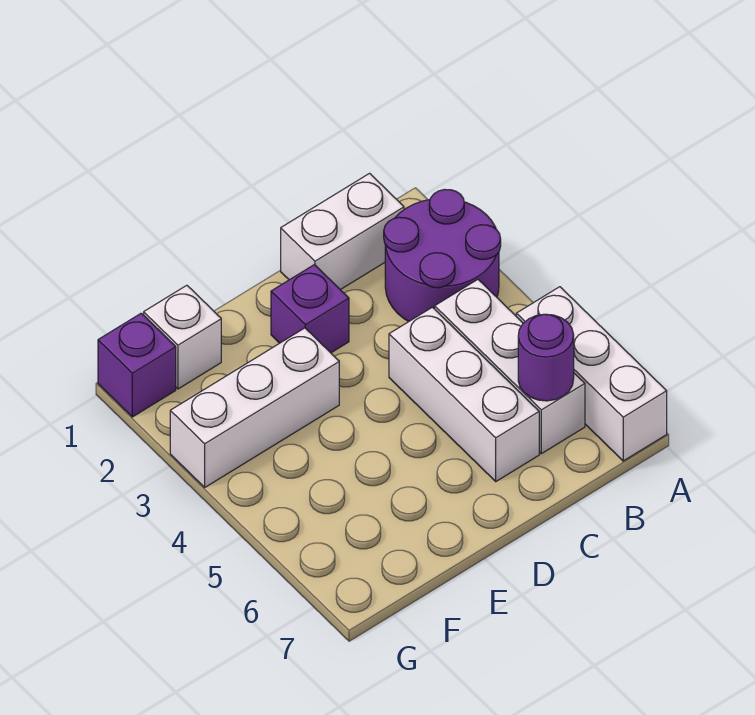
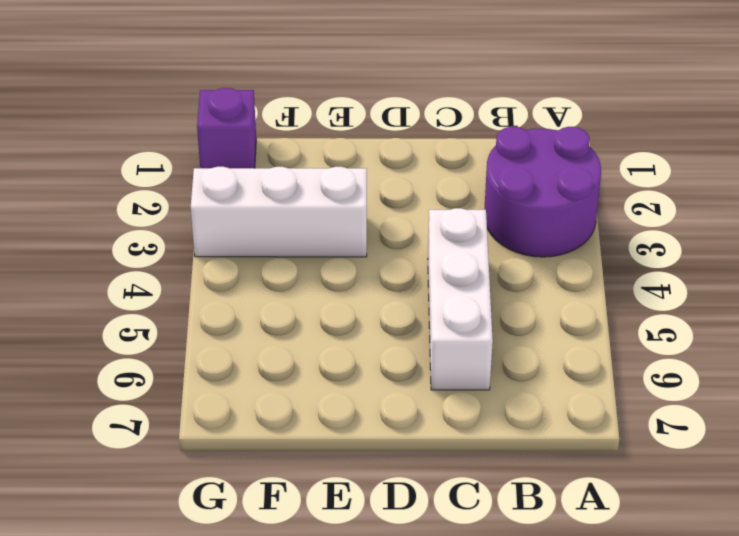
none -> white brick A5:A7 level 1
none -> white brick B1:C1 level 1

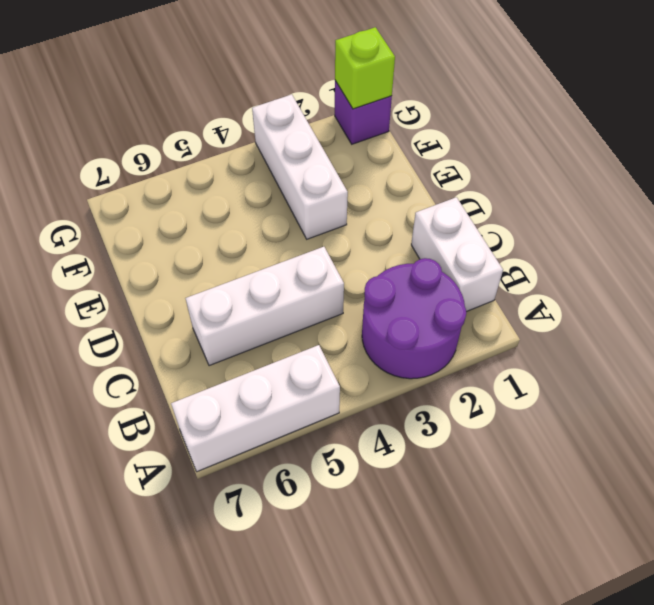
lime brick G1 level 2 -> none
none -> white brick B4:B6 level 1
none -> purple brick D2 level 1

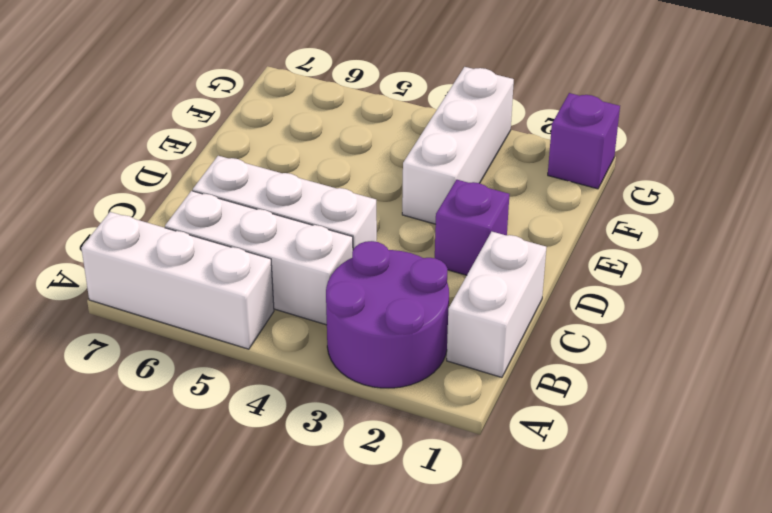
none -> white brick F1 level 1
none -> purple round brick B6 level 2

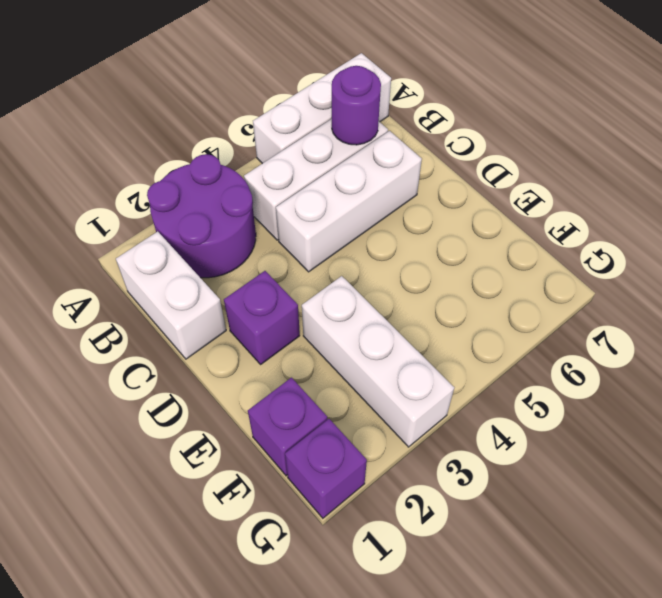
purple brick F1 level 1 -> white brick F1 level 1

